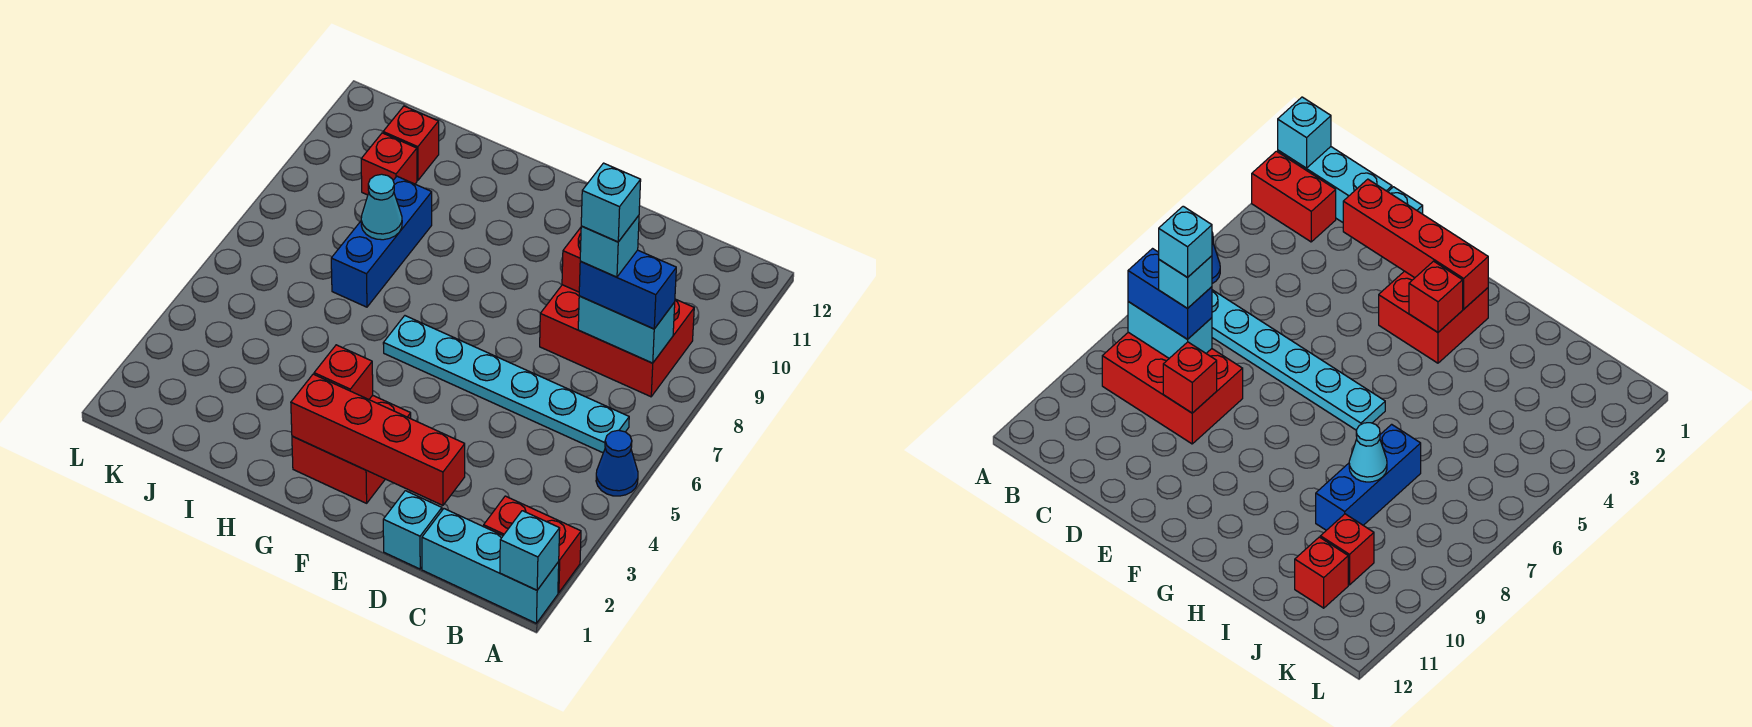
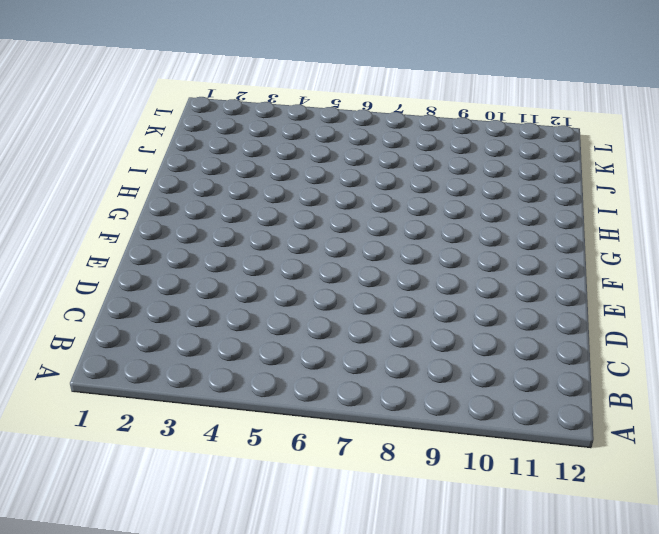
none -> cyan brick A1:C1 level 1
none -> red brick A2:B2 level 1
none -> blue cone A5 level 1

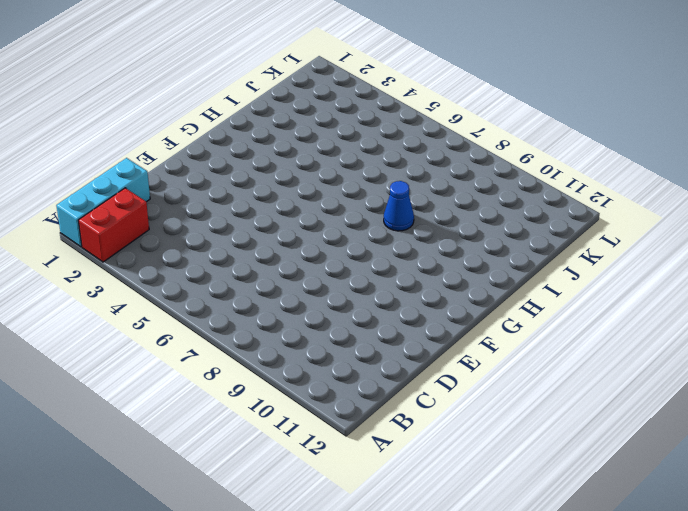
blue cone H8 level 1 -> blue cone A5 level 1
none -> cyan plate B6:G6 level 1
none -> red brick B8:D9 level 1
none -> cyan brick D1 level 1

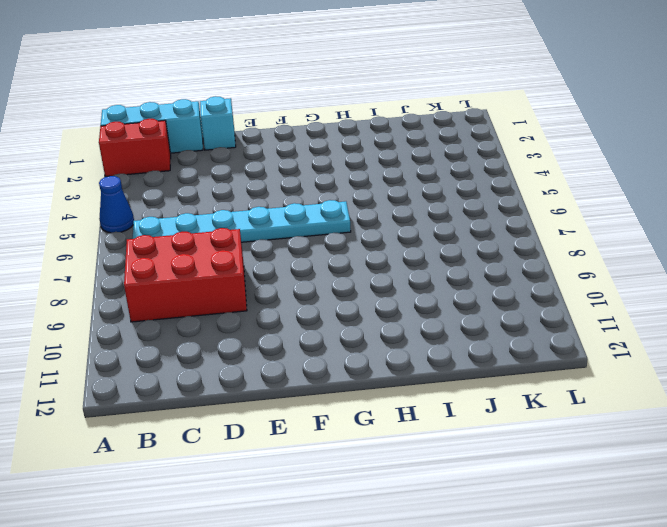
none -> red brick F2:G3 level 1
none -> blue brick I7:I9 level 1
none -> red brick J10 level 1

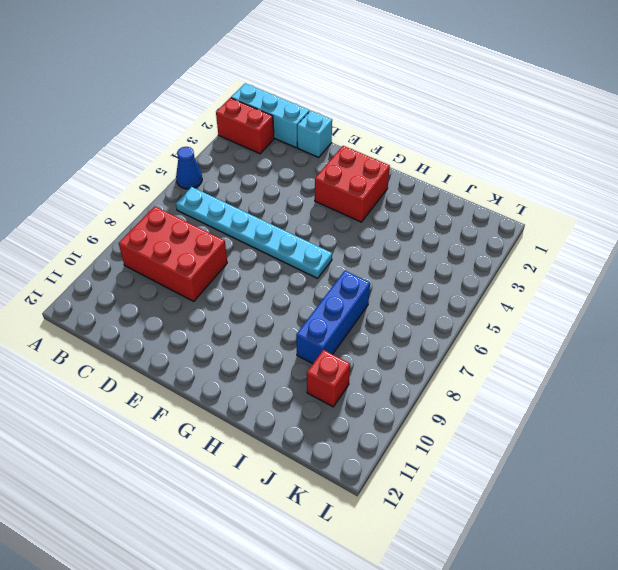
none -> red brick J11 level 1
none -> cyan brick A1 level 2
none -> cyan brick B8:C8 level 2

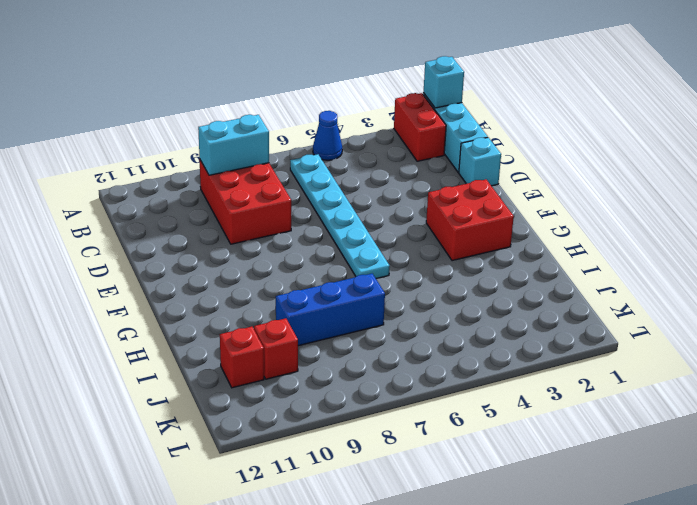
cyan brick B8:B9 level 2 -> cyan brick B8:C8 level 2
none -> red brick D2:G2 level 2
none -> red brick D9 level 2
none -> red brick G3 level 2

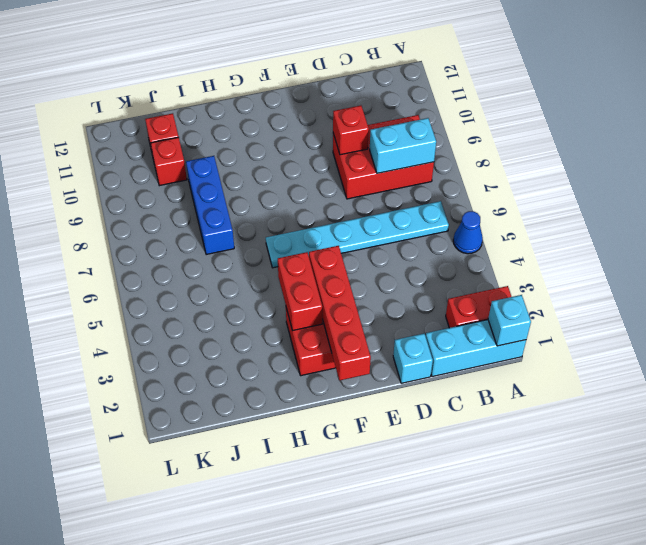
red brick F1:F4 level 2 -> red brick D2:G2 level 2
red brick G3:G4 level 2 -> red brick G3 level 2
none -> cyan cone I8 level 2
none -> blue brick B8:C8 level 3
none -> cyan brick C8 level 4

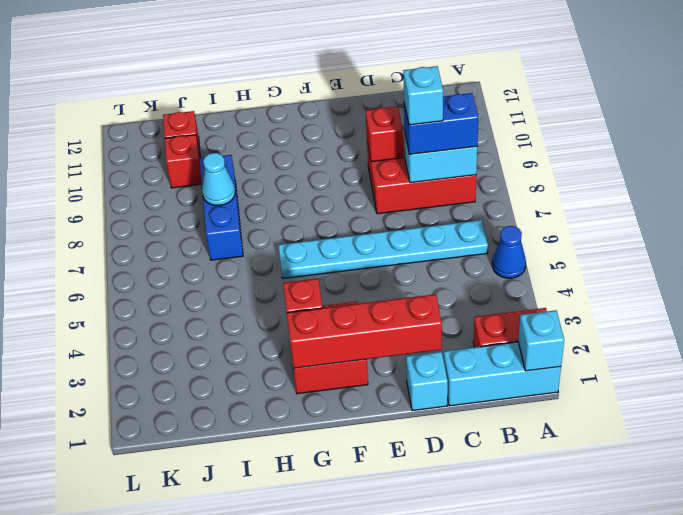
none -> cyan brick C8 level 5

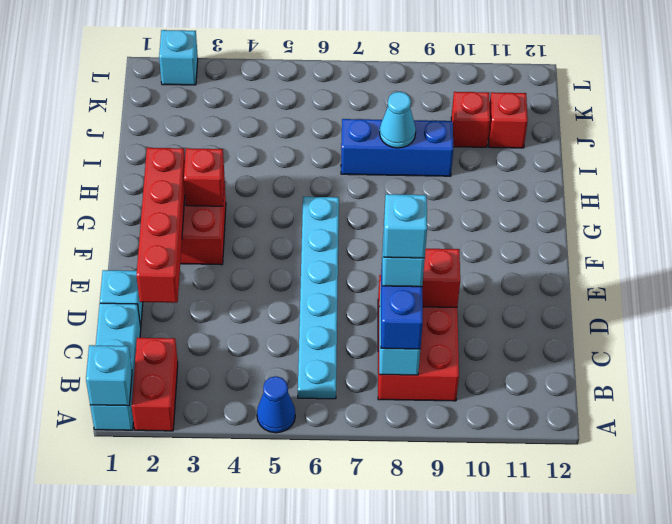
cyan brick L2 level 1 -> none

